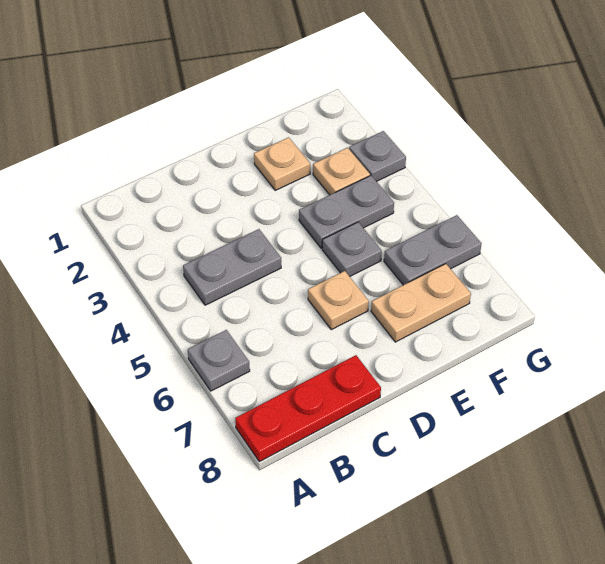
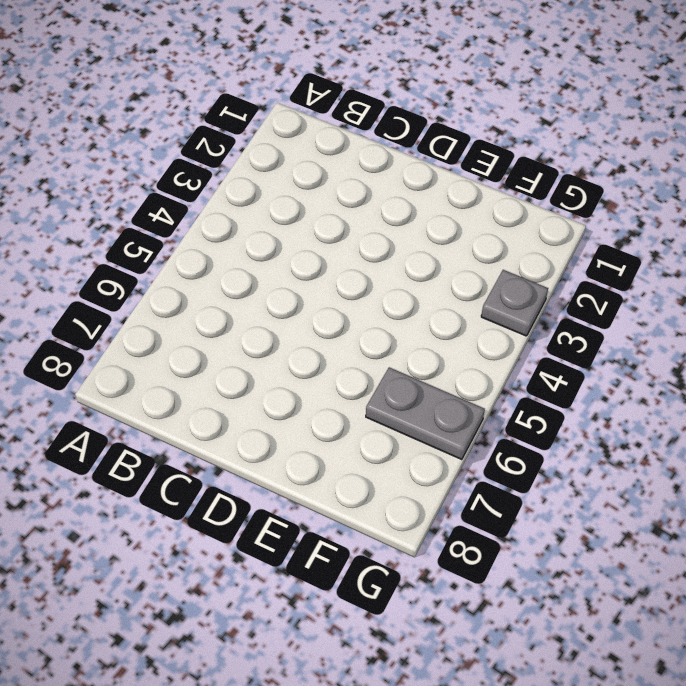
none -> grey plate A6 level 1
none -> red plate A8:C8 level 1

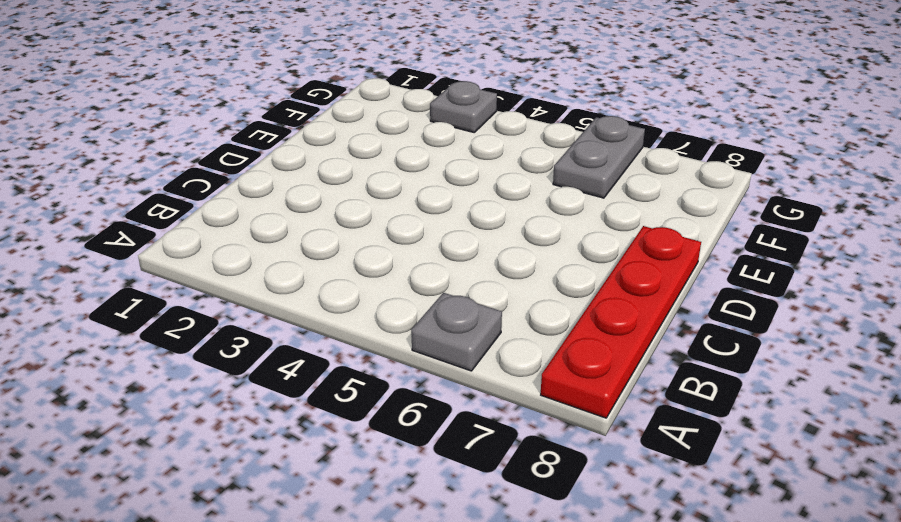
red plate A8:D8 level 1 -> red plate A8:C8 level 1
none -> grey plate B4:C4 level 1
none -> tan plate D6 level 1

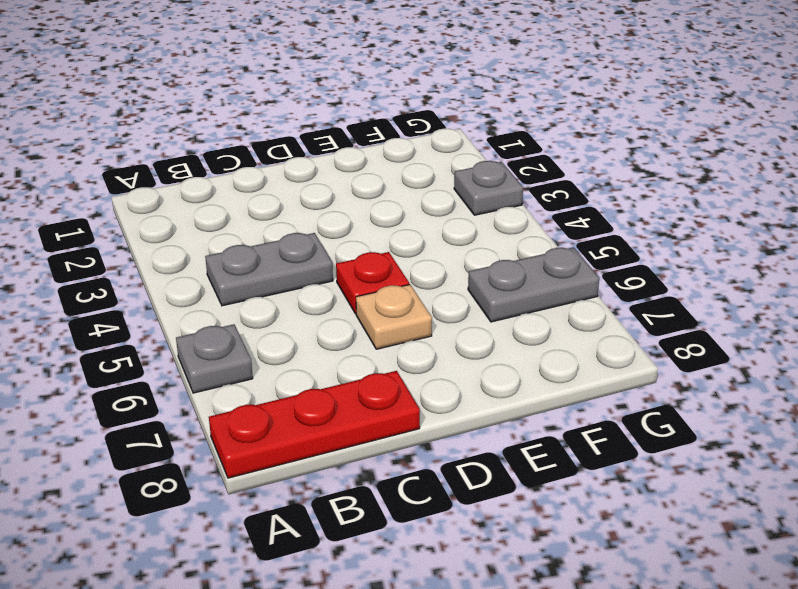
red plate D5 level 1 -> none
none -> tan plate E2 level 1
none -> grey plate E4:F4 level 1

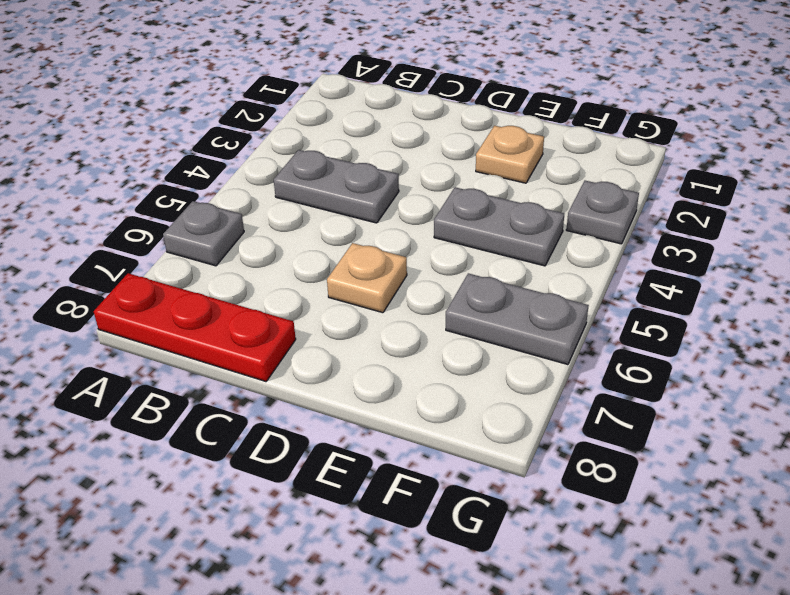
none -> grey plate E5 level 1
none -> tan plate E7:F7 level 1

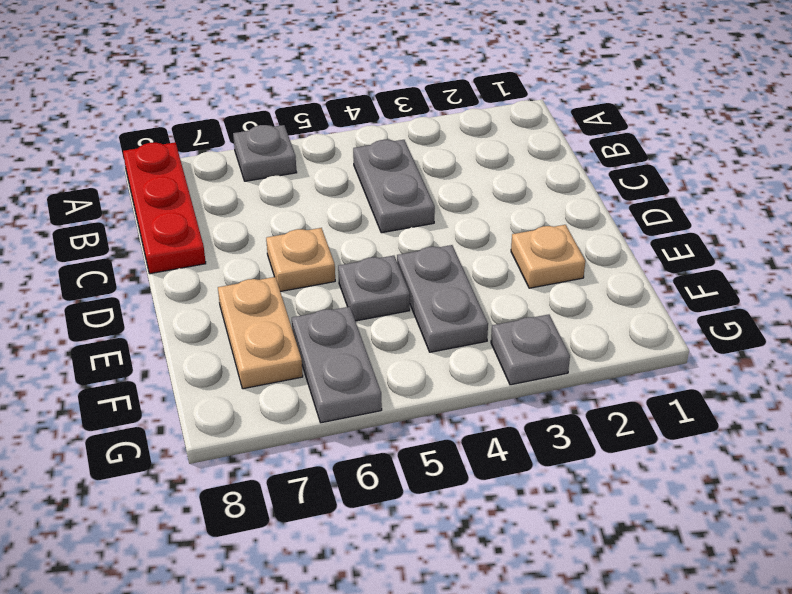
none -> tan plate F3 level 1

